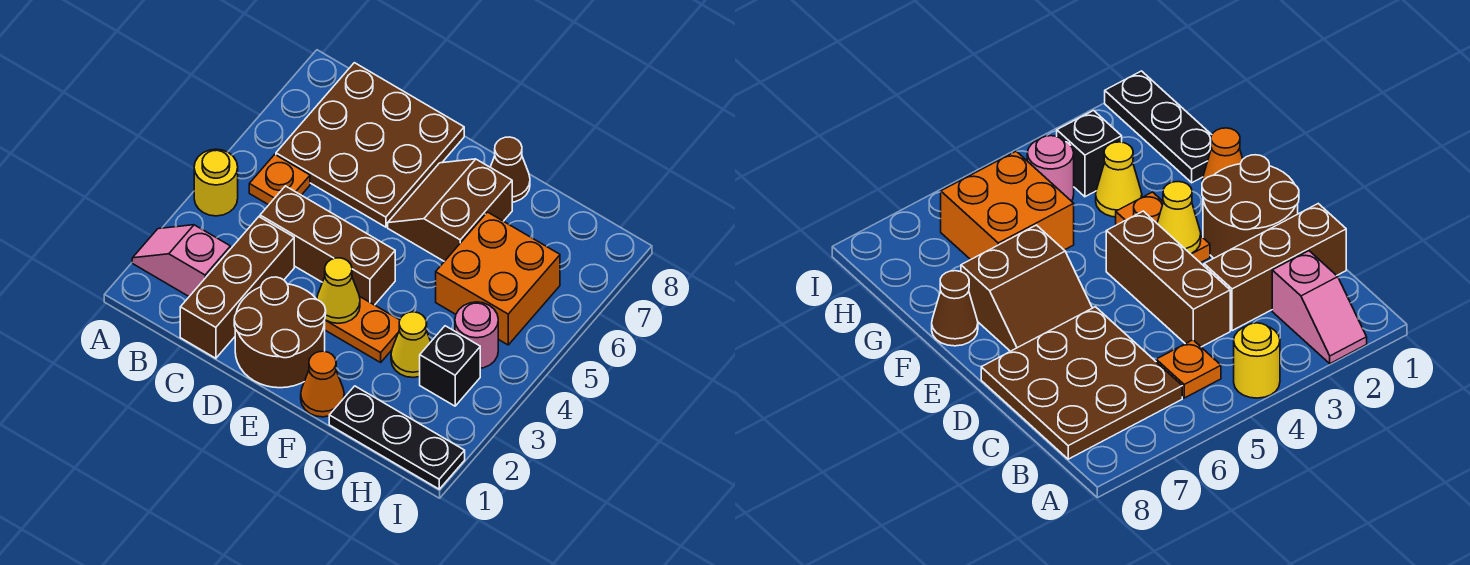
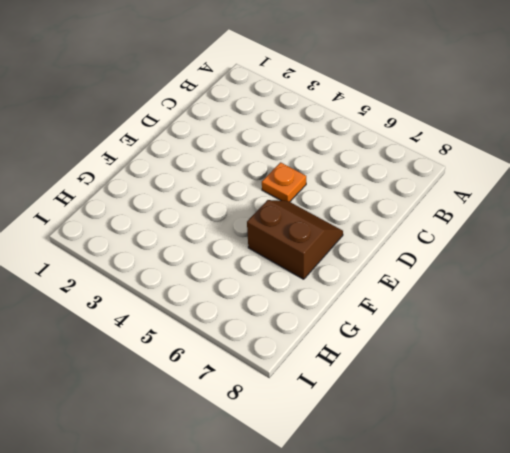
orange plate D5 level 1 -> orange plate B5 level 1
none -> pink slope A2:B2 level 1 top B
none -> yellow round brick A4 level 1
none -> brown plate B6:D8 level 1

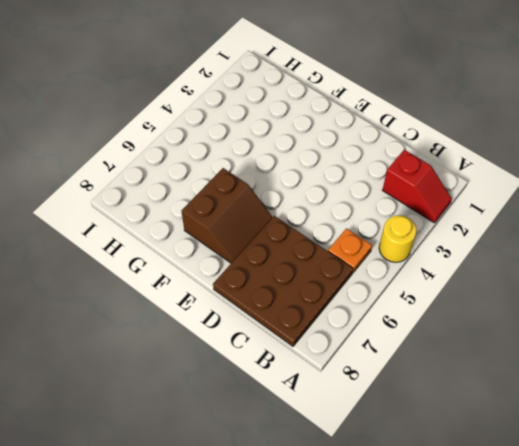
red slope A2:B2 level 1 top B -> pink slope A2:B2 level 1 top B
none -> brown brick C1:C3 level 1
none -> brown brick C4:E4 level 1
none -> brown round brick D1:E2 level 1

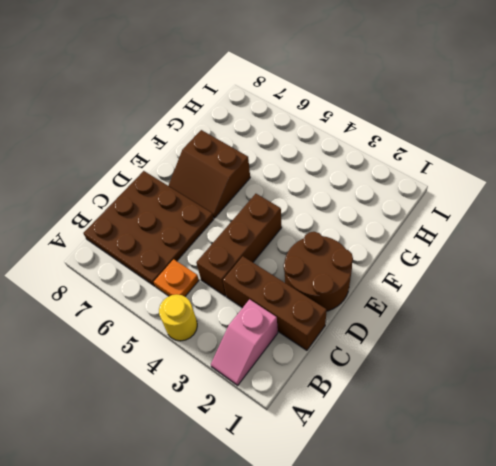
none -> orange plate E3:F3 level 1
none -> orange cone F1 level 1
none -> brown cone F8 level 1

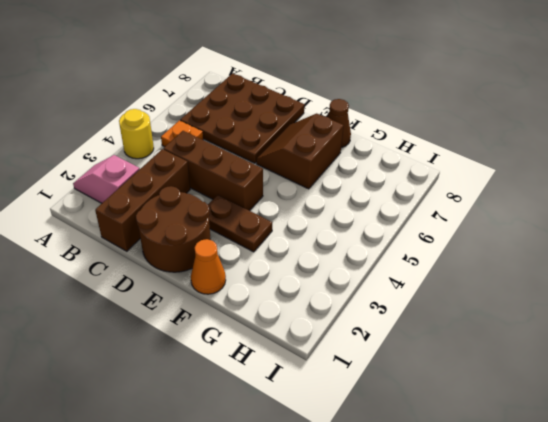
brown plate E3:F3 level 1 -> orange plate E3:F3 level 1
none -> black plate G1:I1 level 1
none -> yellow cone G3 level 1
none -> orange brick G5:H6 level 1

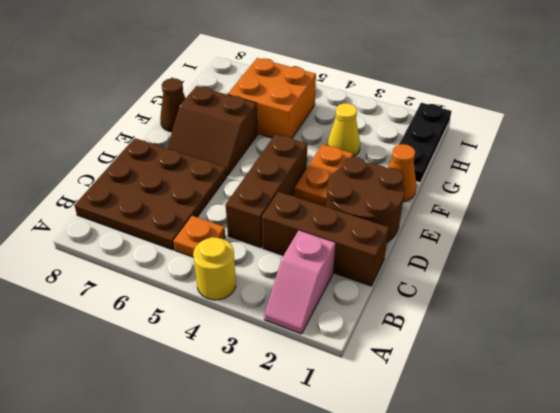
none -> black brick H3 level 1
none -> pink round brick H4 level 1
none -> yellow cone E3 level 2

